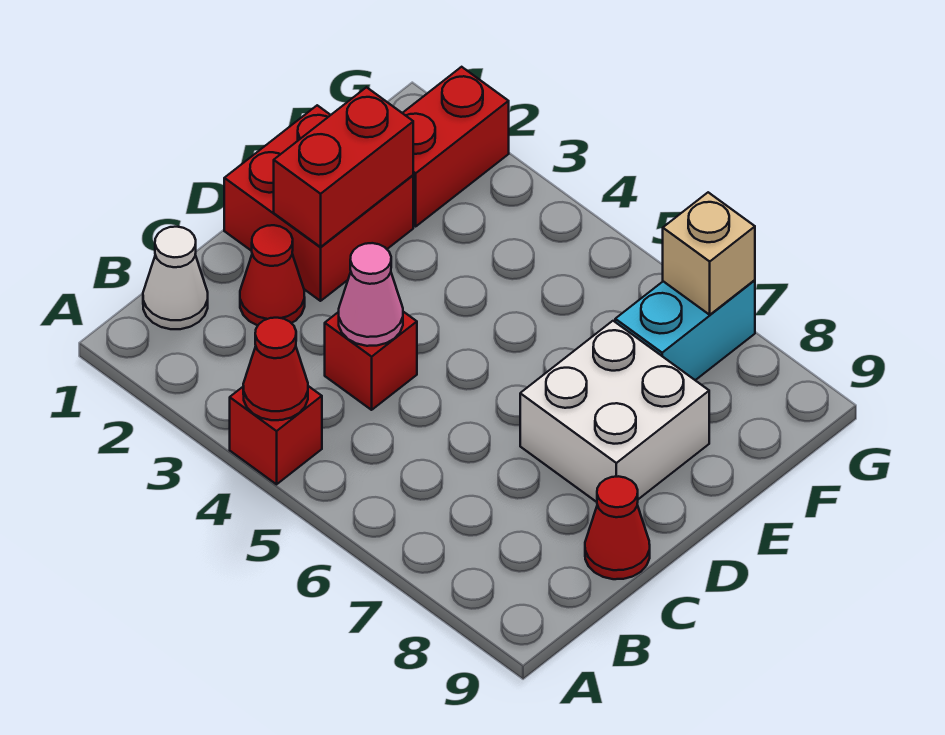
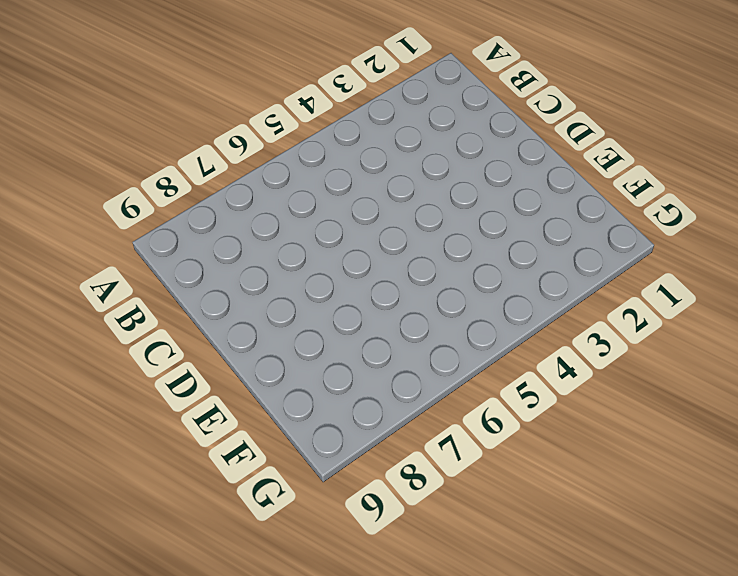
none -> red brick A4 level 1
none -> white cone B1 level 1
none -> red cone C2 level 1

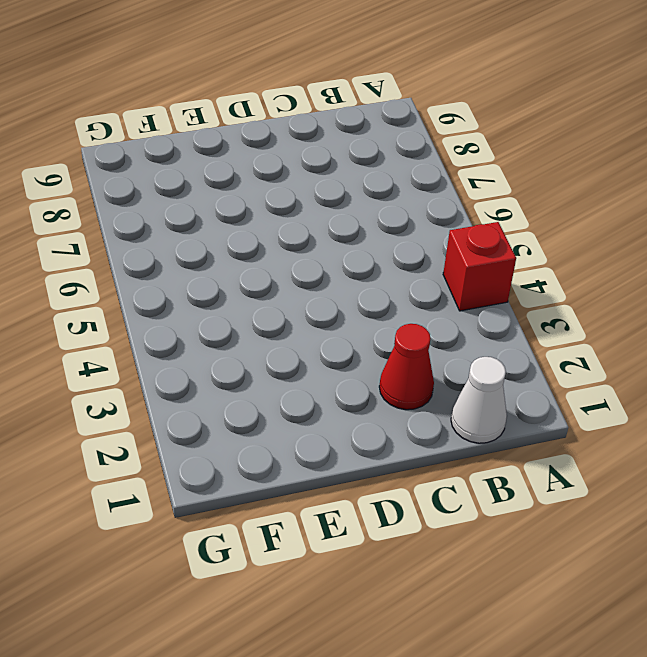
none -> red brick C4 level 1
none -> red cone C9 level 1
none -> red brick D1:E2 level 1

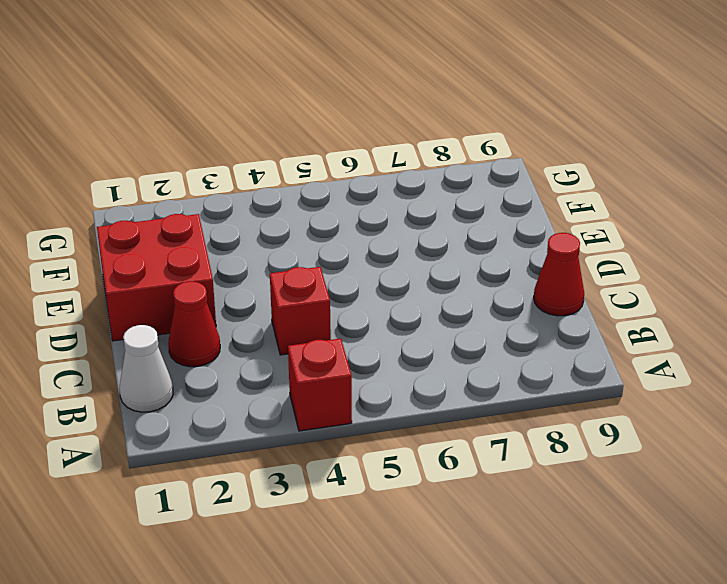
none -> white brick D7:E8 level 1
none -> red brick F2:G2 level 1
none -> cyan brick F7:G7 level 1

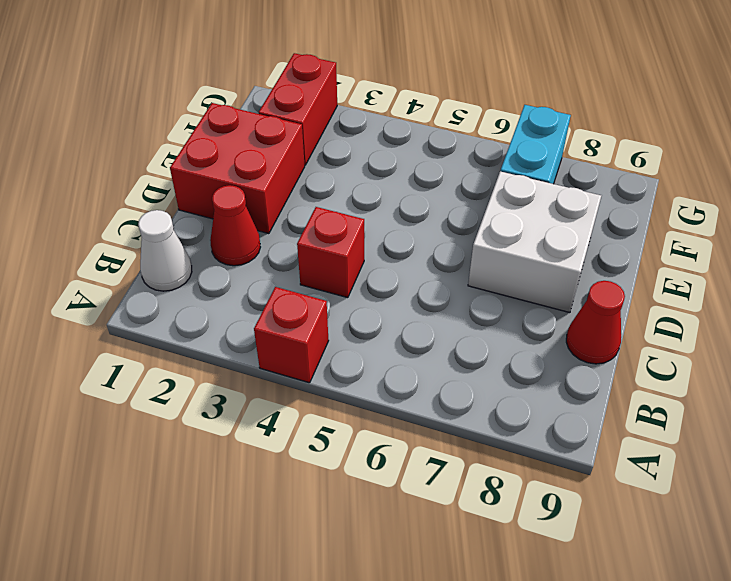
none -> red cone A4 level 2
none -> pink cone C4 level 2
none -> red brick D2:E2 level 2

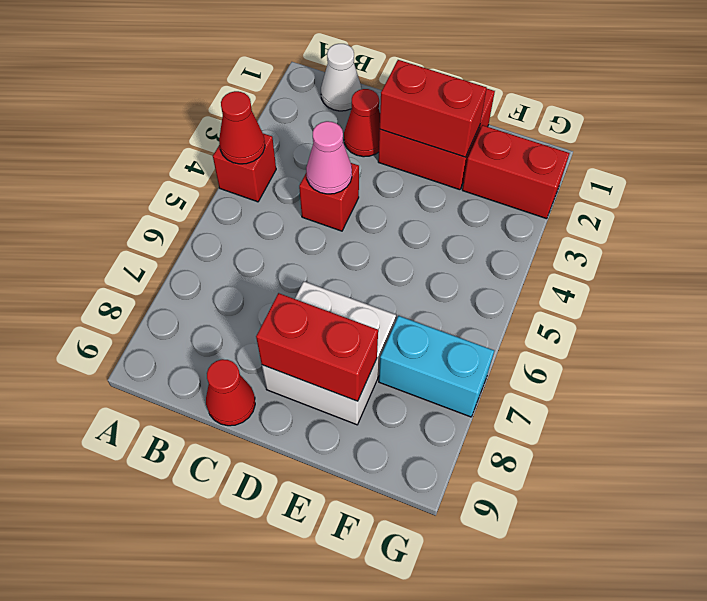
red brick D8:E8 level 2 -> none
none -> tan brick G7 level 2

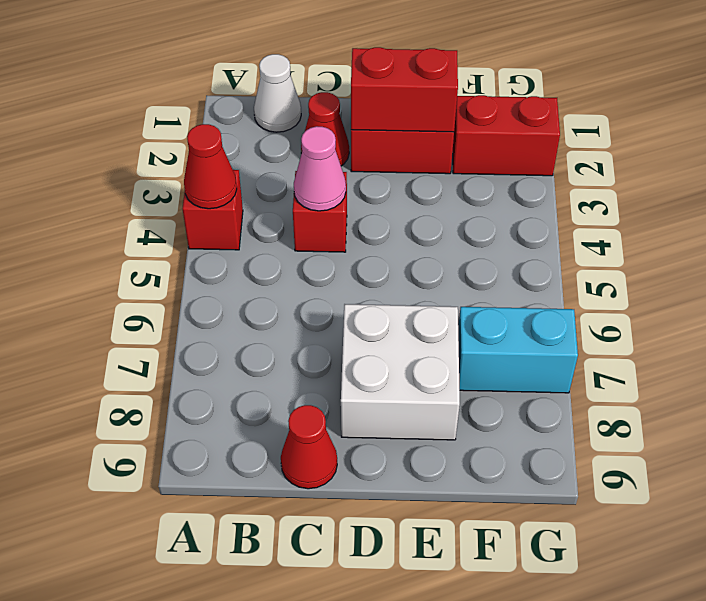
none -> tan brick G7 level 2

